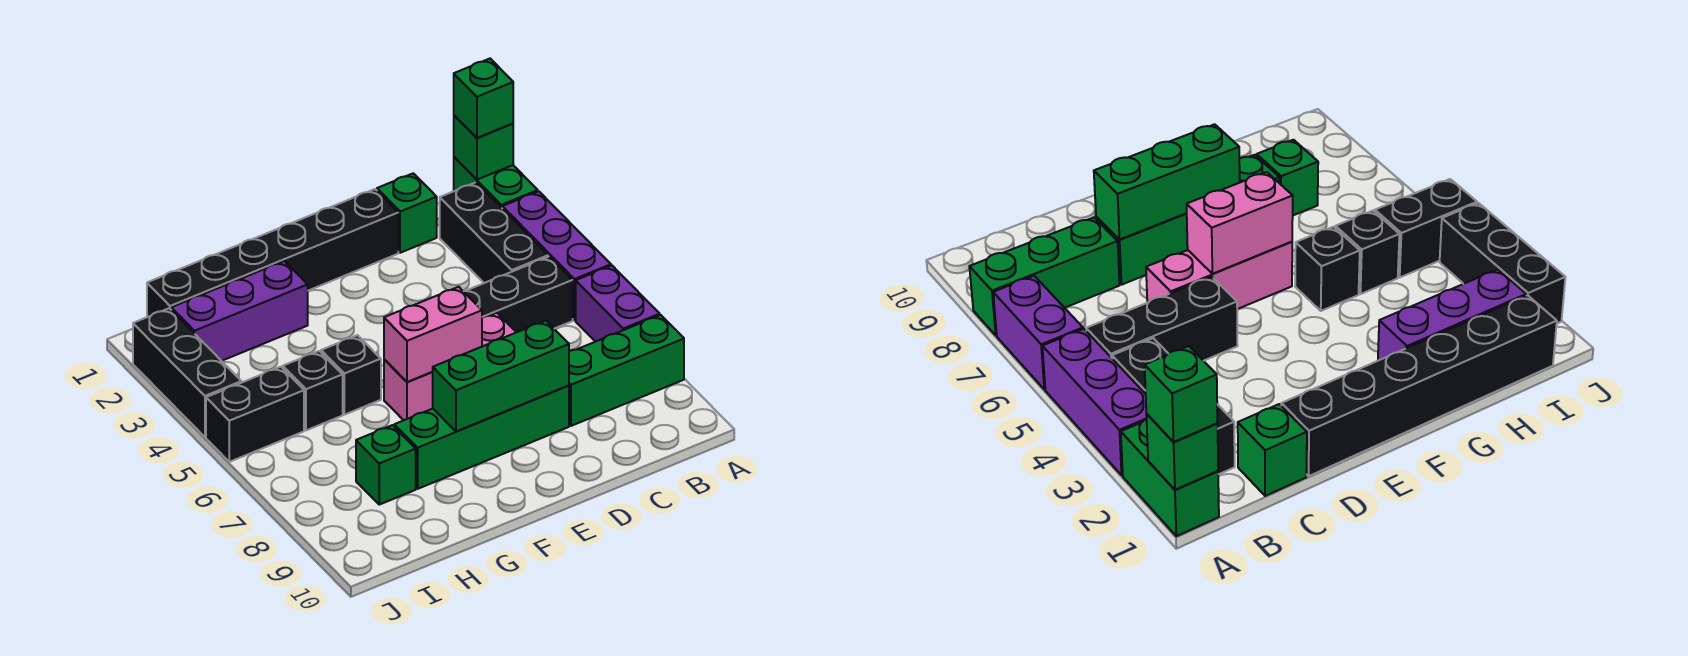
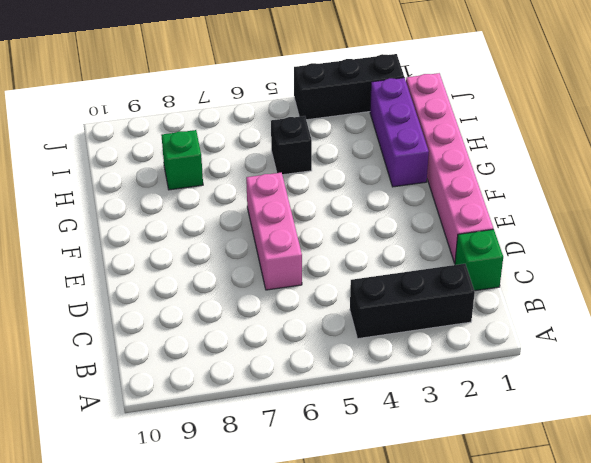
pink brick D1:I1 level 1 -> black brick D1:I1 level 1
none -> green brick A1:A2 level 1
none -> purple brick A3:A5 level 1
none -> purple brick A6:A7 level 1

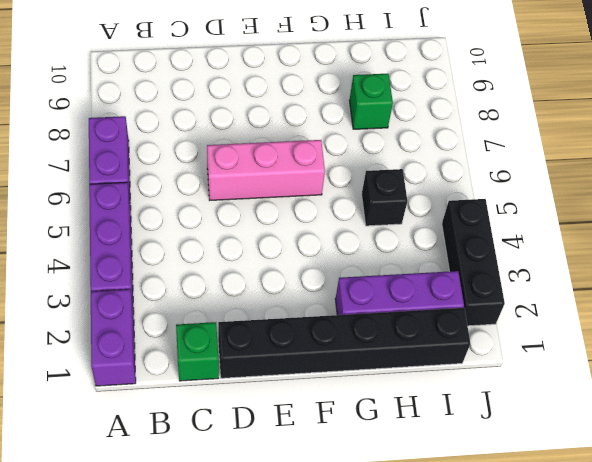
purple brick A1:A2 level 1 -> green brick A1:A2 level 1
none -> green brick A8:C8 level 1
none -> black brick B2:B4 level 1
none -> black brick B5:D5 level 1

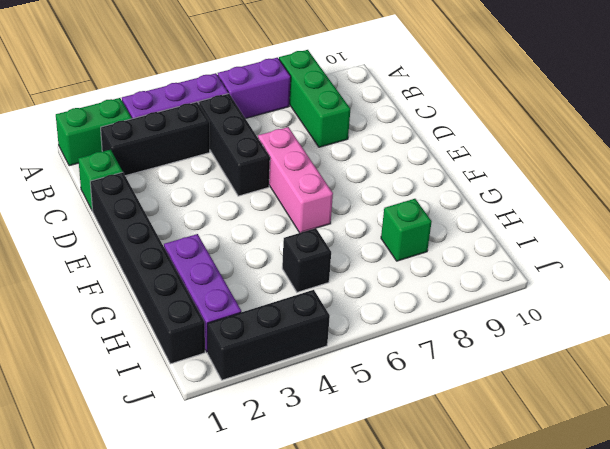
none -> green brick D8:G8 level 1
none -> black brick G5 level 1
none -> black brick I5:J5 level 1

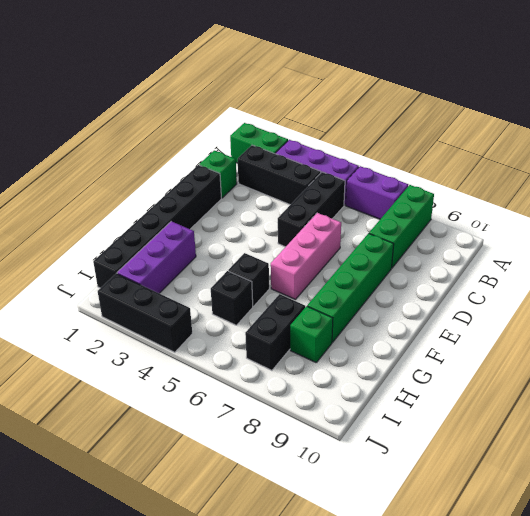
black brick H7:I7 level 1 -> black brick I5:J5 level 1
none -> green brick A1 level 2
none -> green brick D8:F8 level 2
none -> pink brick E6:F6 level 2

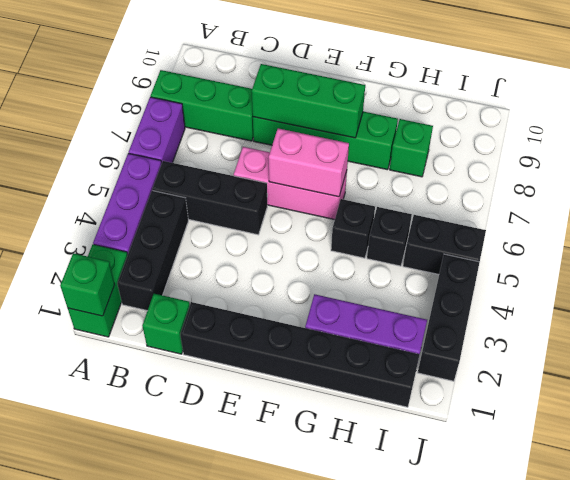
none -> green brick A1 level 3

